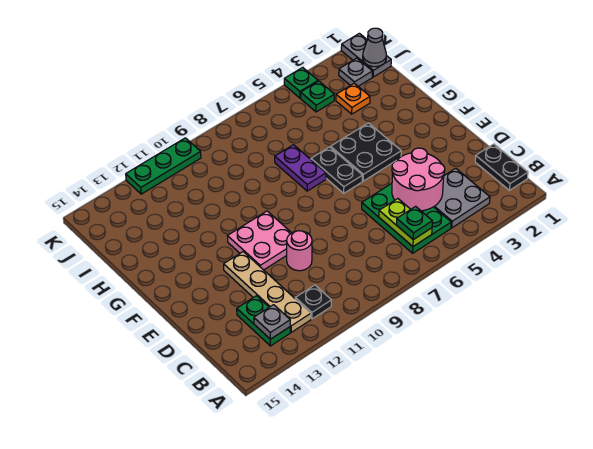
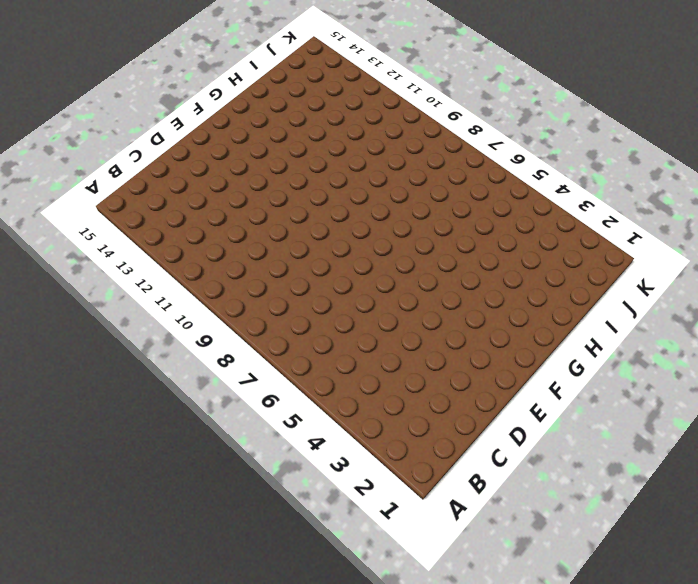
none -> black plate B1:C1 level 1
none -> grey plate B3:C4 level 1
none -> green plate B5:D6 level 1

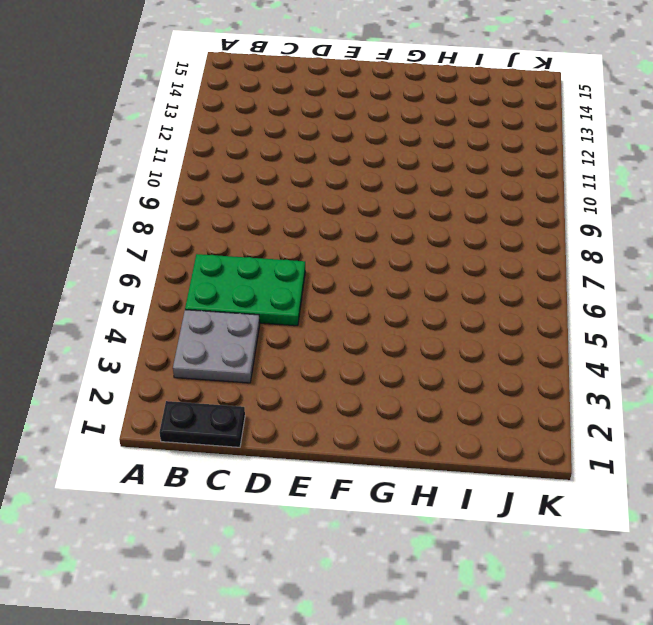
none -> black plate B11 level 1
none -> tan plate B12:E12 level 1
none -> green plate B13:C13 level 1

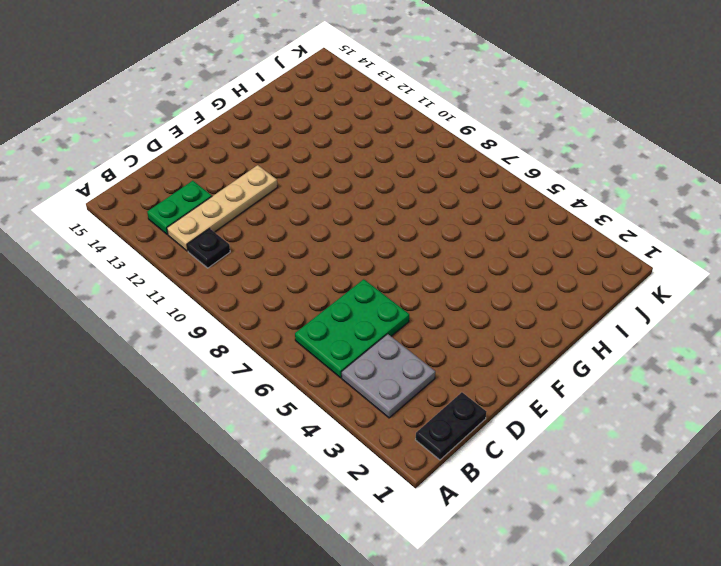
none -> pink round brick D10 level 1
none -> pink plate E10:F11 level 1
none -> black plate F4:G5 level 1

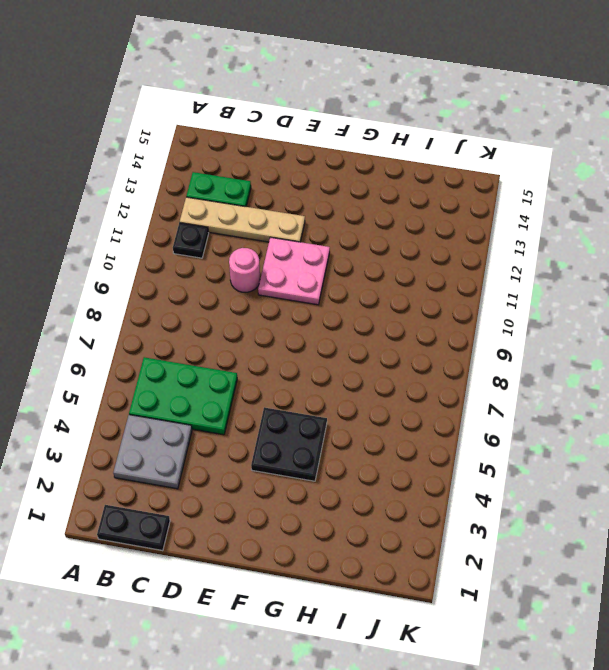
none -> black plate F6:G6 level 1
none -> purple plate G7:H7 level 1
none -> orange plate I3 level 1

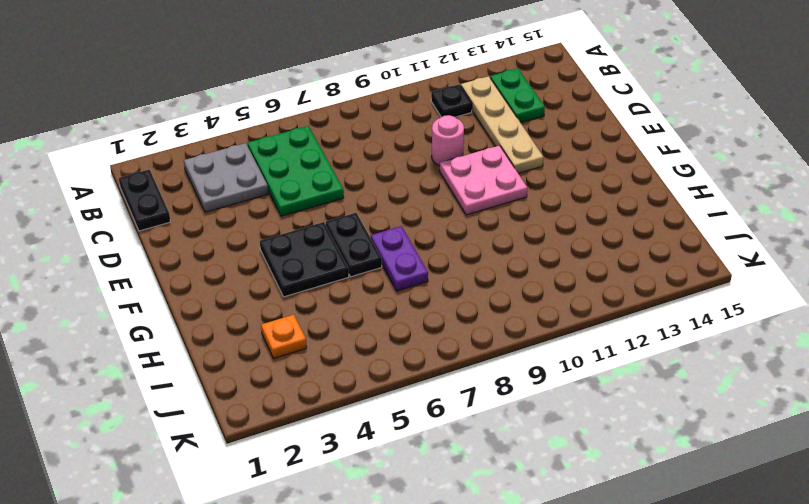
none -> grey plate J1:K1 level 1
none -> grey plate J2 level 1
none -> green plate J4 level 1

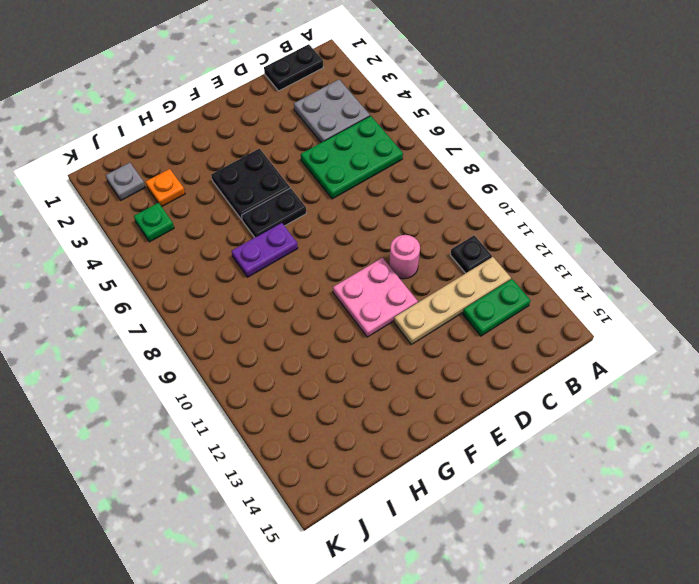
none -> grey plate J1:K1 level 1
none -> green plate K4 level 1
none -> green plate K10:K12 level 1

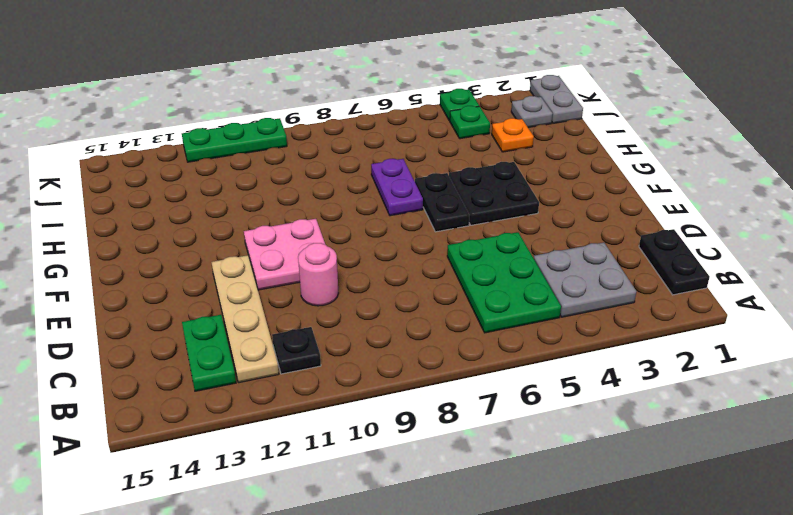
none -> lime plate B6:C6 level 2
none -> grey plate B13 level 2
none -> pink round brick C4:D5 level 2

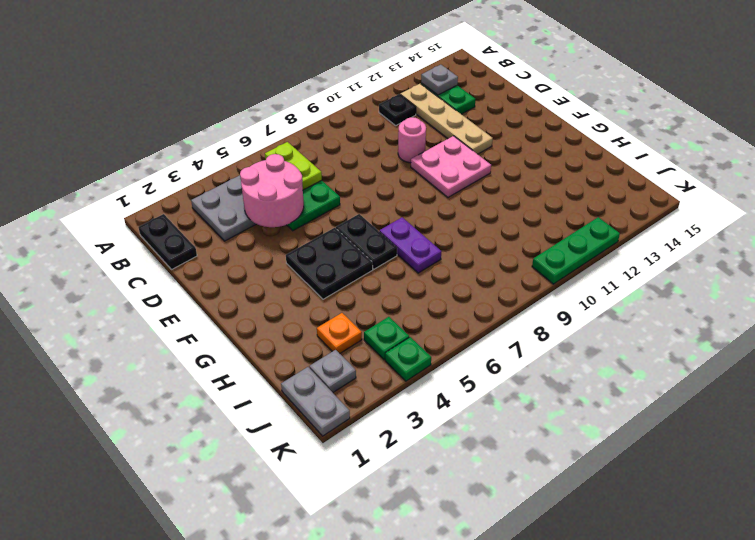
none -> grey cone J1 level 2
none -> green plate B6 level 3

